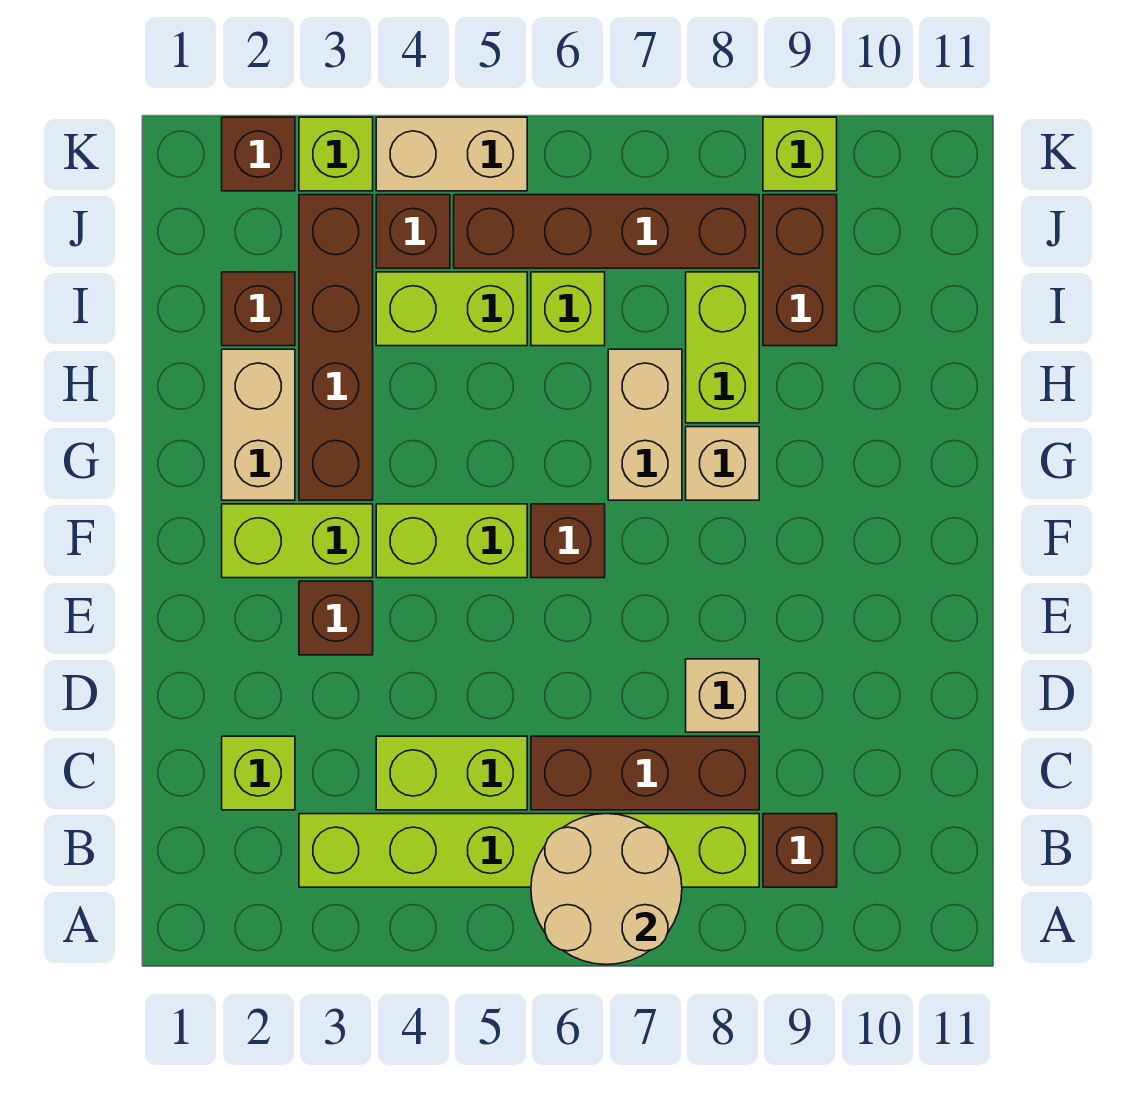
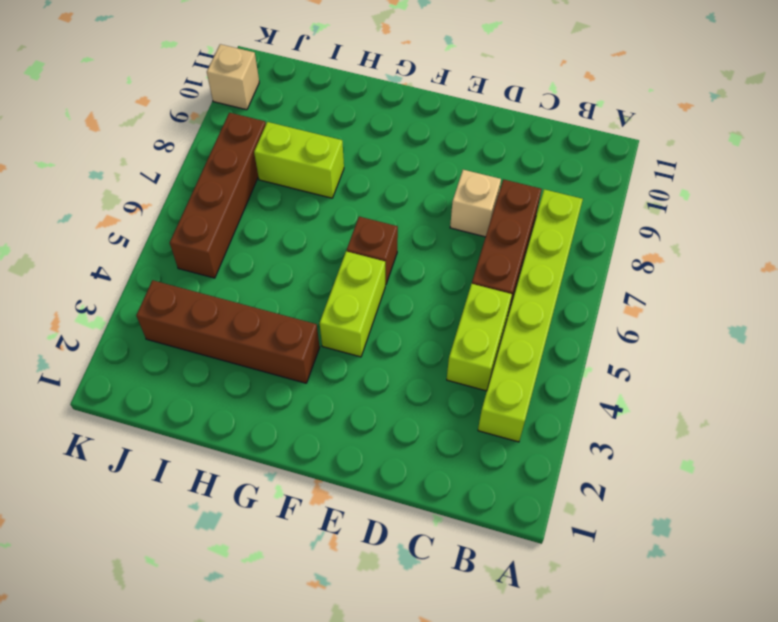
tan brick K10 level 1 -> tan brick G8 level 1
none -> brown brick B9 level 1
none -> lime brick C2 level 1
none -> brown brick E3 level 1

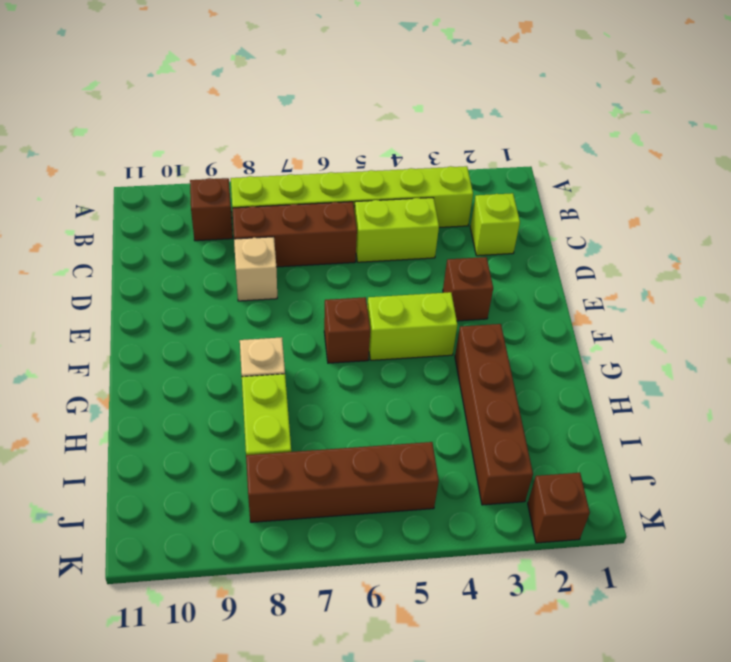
none -> lime brick F2:F3 level 1
none -> tan brick G2:H2 level 1
none -> tan brick G7:H7 level 1

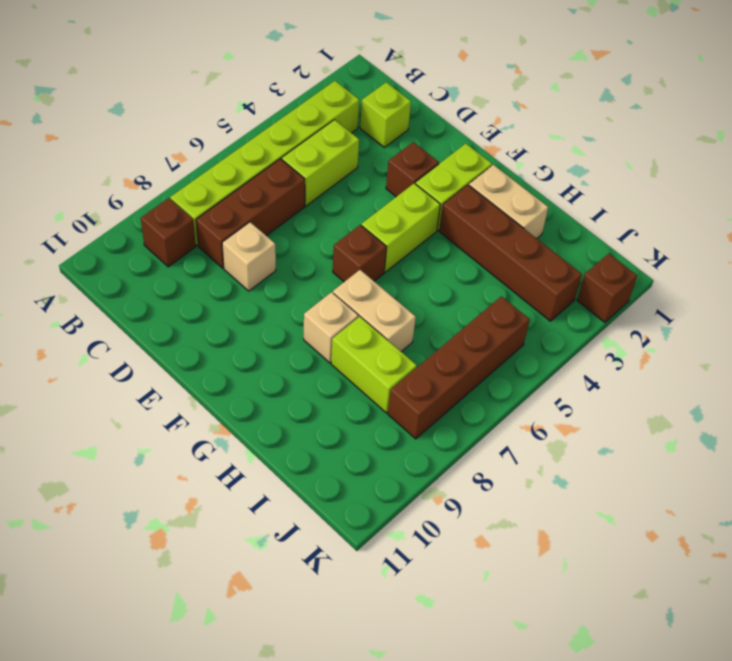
none -> brown brick I2 level 1
none -> lime brick I4:I5 level 1
none -> lime brick I6 level 1

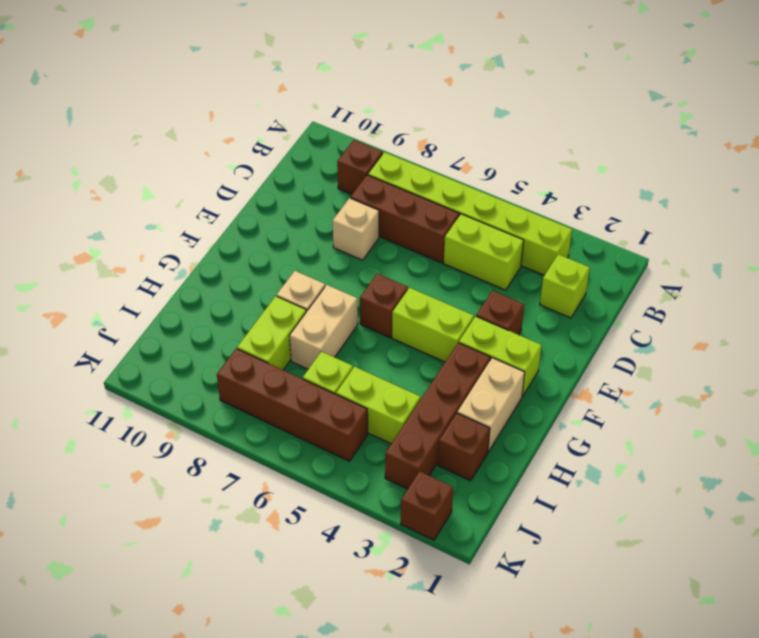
none -> brown brick I9:J9 level 1
none -> brown brick J4 level 1
none -> lime brick K3 level 1

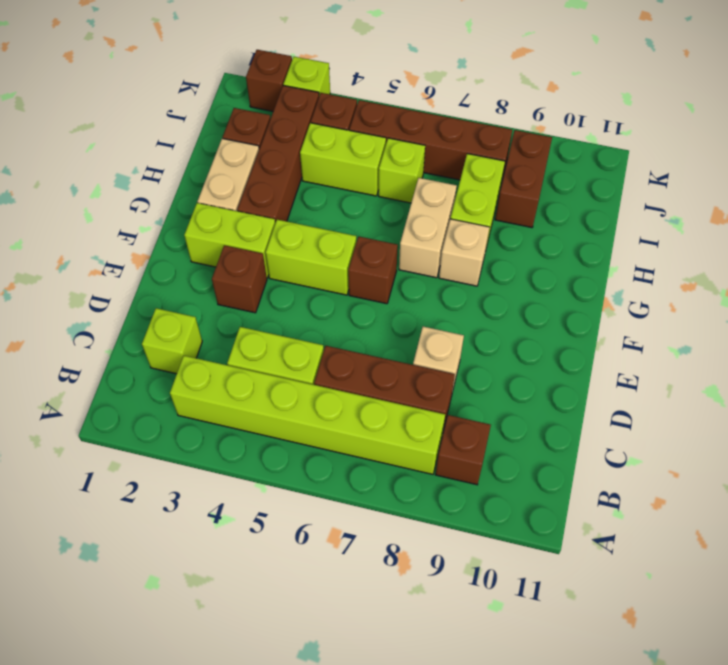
none -> tan brick K4:K5 level 1
none -> lime brick K9 level 1
none -> tan round brick A6:B7 level 2

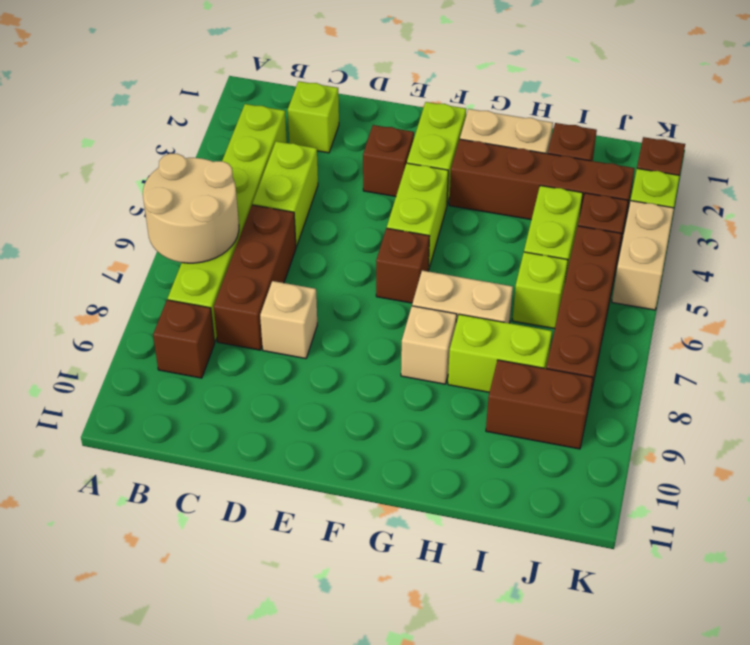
none -> lime brick K9 level 1

